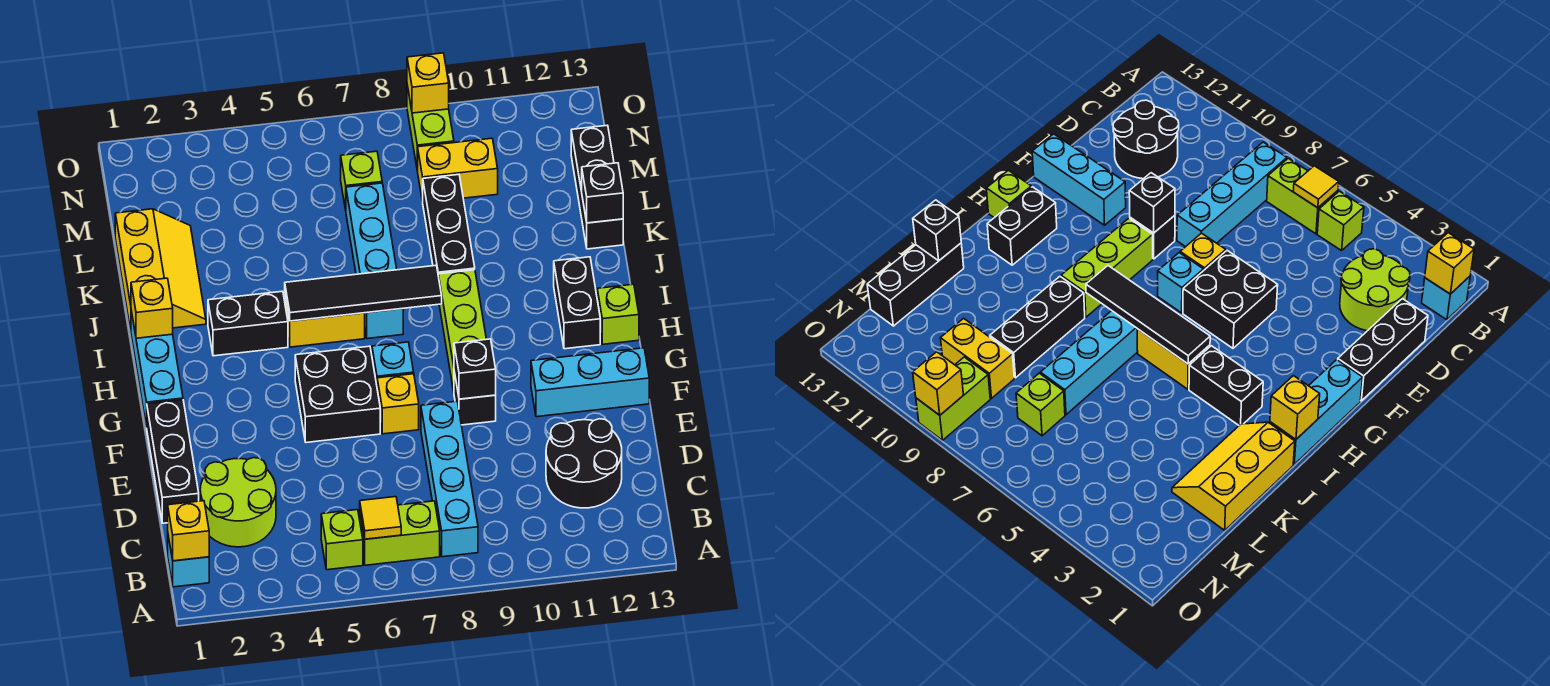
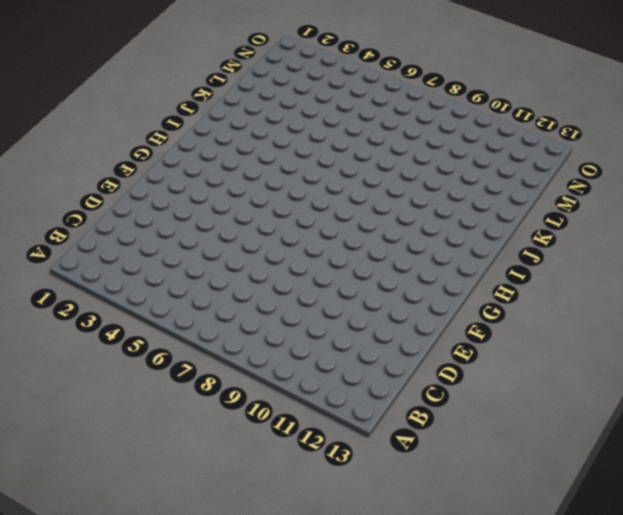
none -> cyan brick B1 level 1
none -> lime brick B5 level 1
none -> lime brick B6:B7 level 1
none -> cyan brick B8:E8 level 1

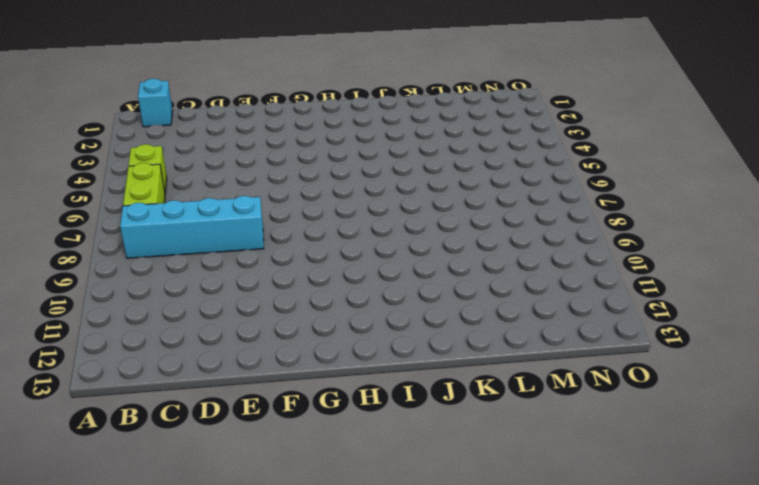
none -> lime round brick C2:D3 level 1
none -> black round brick C11:D12 level 1
none -> black brick D1:F1 level 1
none -> black brick F5:G6 level 1

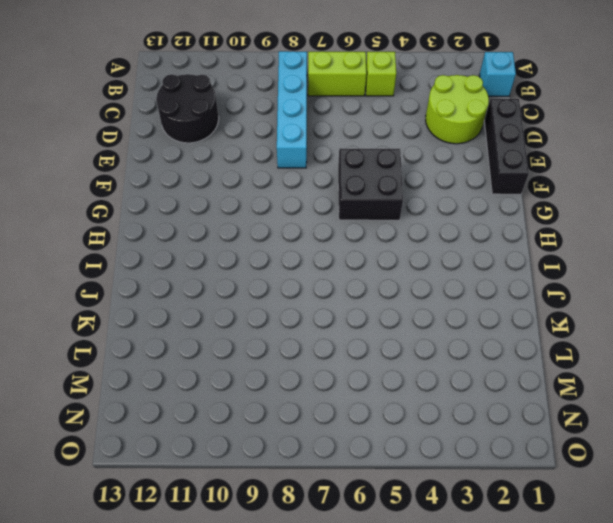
none -> yellow brick F7 level 1
none -> black brick F9 level 1
none -> cyan brick F11:F13 level 1
none -> cyan brick G1:I1 level 1

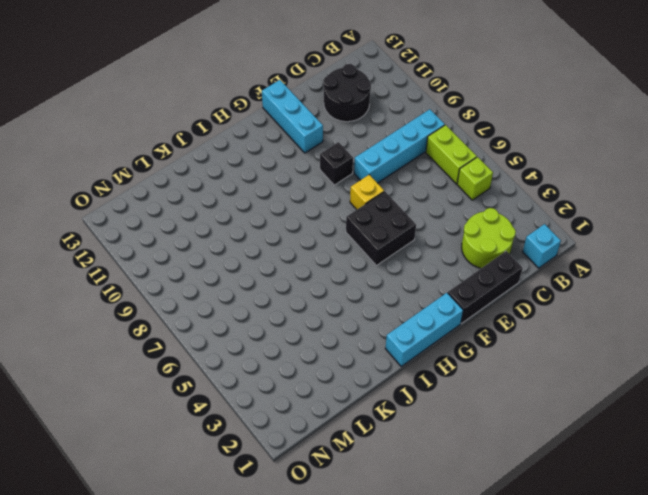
none -> cyan brick G7 level 1
none -> lime brick G9:I9 level 1
none -> black brick H12:I12 level 1
none -> lime brick H13 level 1

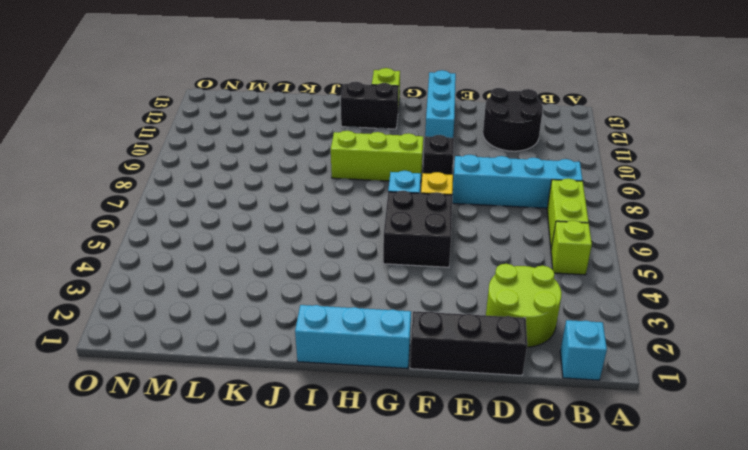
none -> black brick I3:I4 level 1
none -> yellow brick I5:I6 level 1
none -> cyan brick I7:L7 level 1
none -> yellow slope J1:L2 level 1 top 1

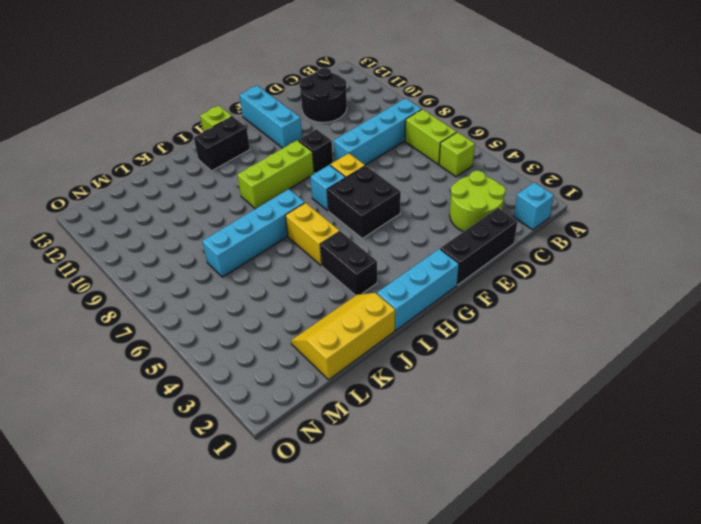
none -> black brick J9:L9 level 1
none -> black brick K13:M13 level 1
none -> lime brick M7 level 1
none -> yellow brick M9:M10 level 1

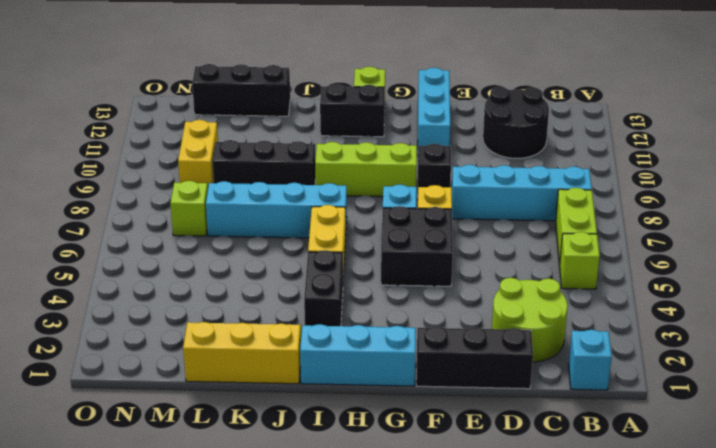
none -> lime brick N9:O9 level 1
none -> yellow brick B1 level 2
none -> yellow tile B6 level 2
none -> black brick F9 level 2

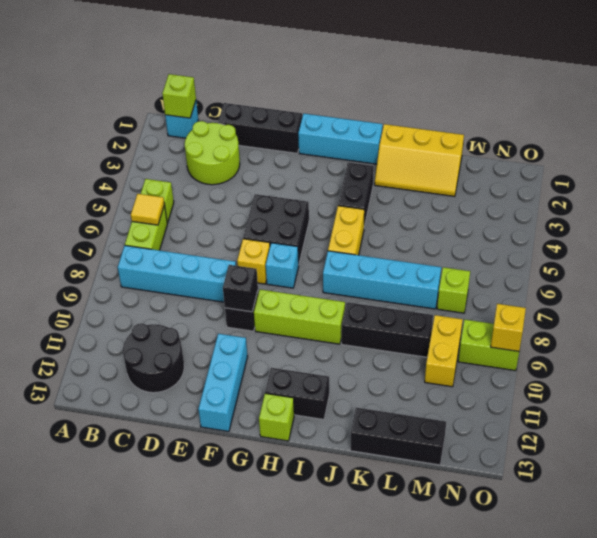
lime brick B1 level 2 -> yellow brick B1 level 2
none -> yellow brick I1 level 2
none -> black tile I5:I8 level 2
none -> black brick K13 level 2

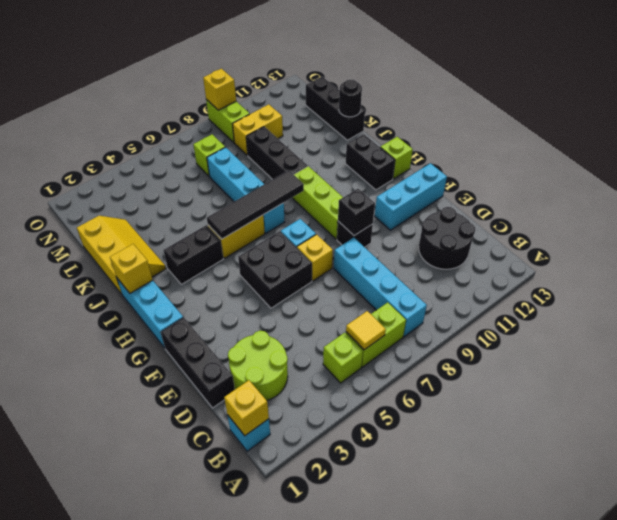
black round brick K13 level 2 -> black brick K13 level 2

